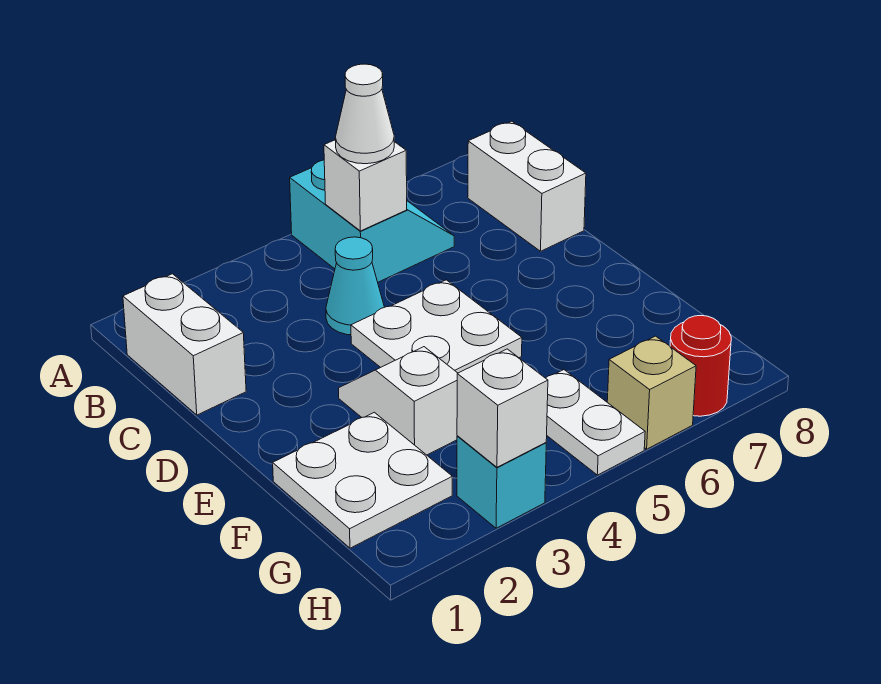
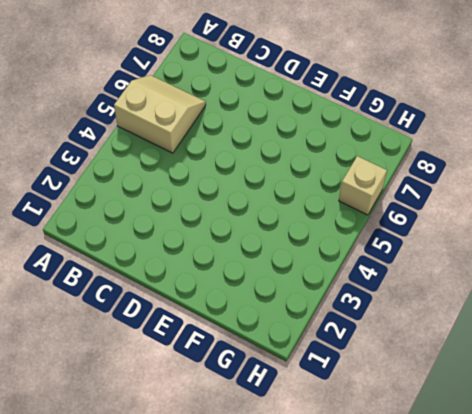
tan slope A5:B6 level 1 top 5 -> cyan slope A5:B6 level 1 top 5
none -> white brick B1:C1 level 1
none -> white brick B8:C8 level 1
none -> cyan cone C4 level 1

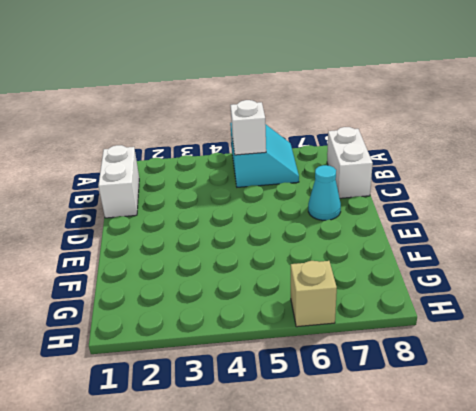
cyan cone D7 level 1 -> cyan cone C4 level 1
none -> white plate D4:E5 level 1
none -> white slope E3:F3 level 1 top F
none -> white plate F1:G2 level 1

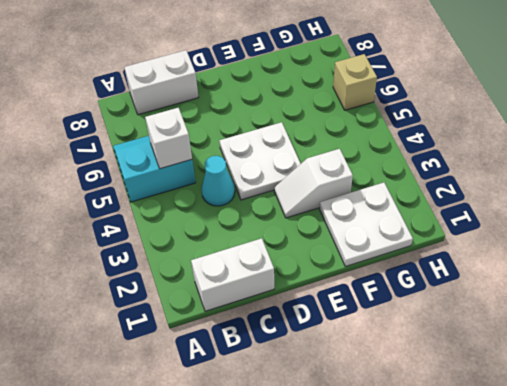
none -> white plate G5:H5 level 1
none -> cyan brick H3 level 1
none -> red round brick H7 level 1

